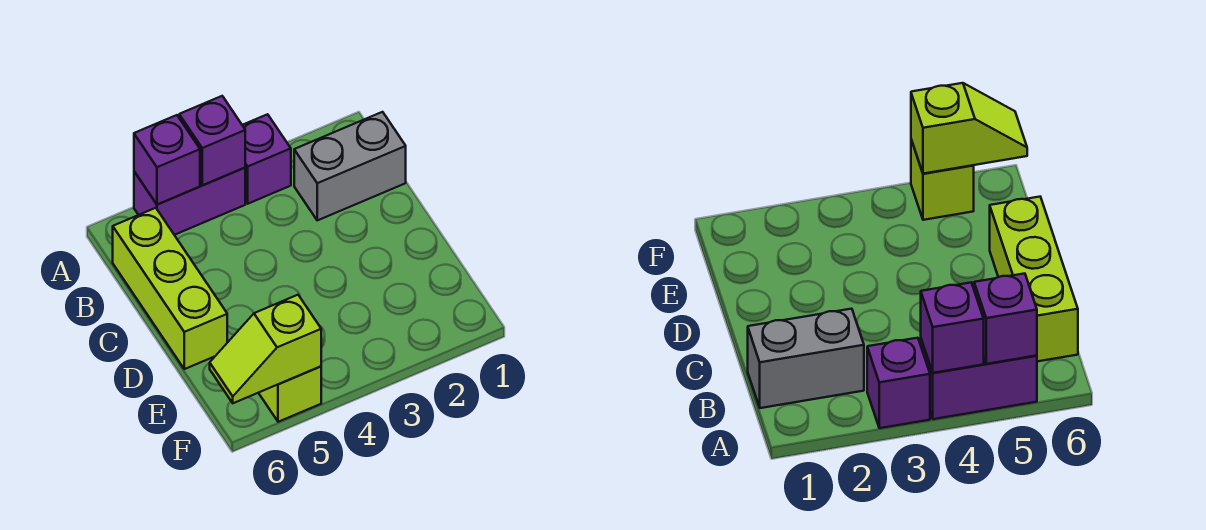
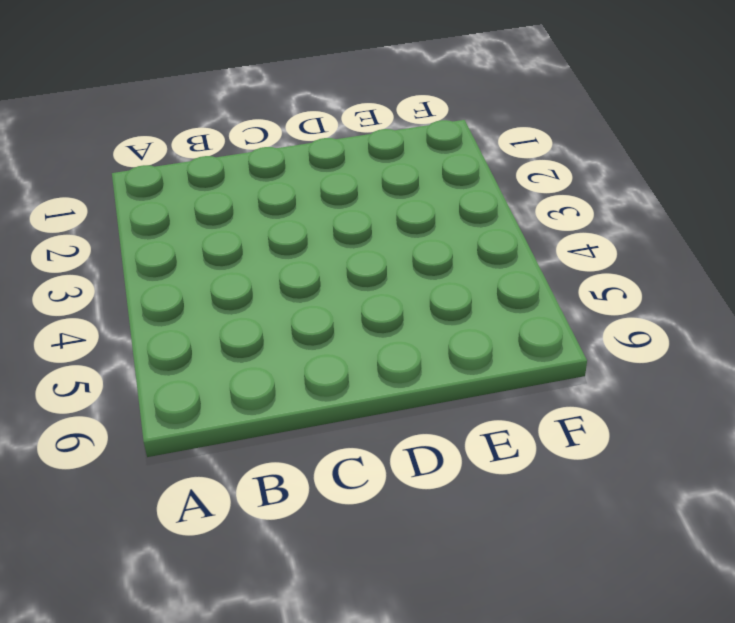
none -> purple brick A3 level 1
none -> purple brick A4:A5 level 1

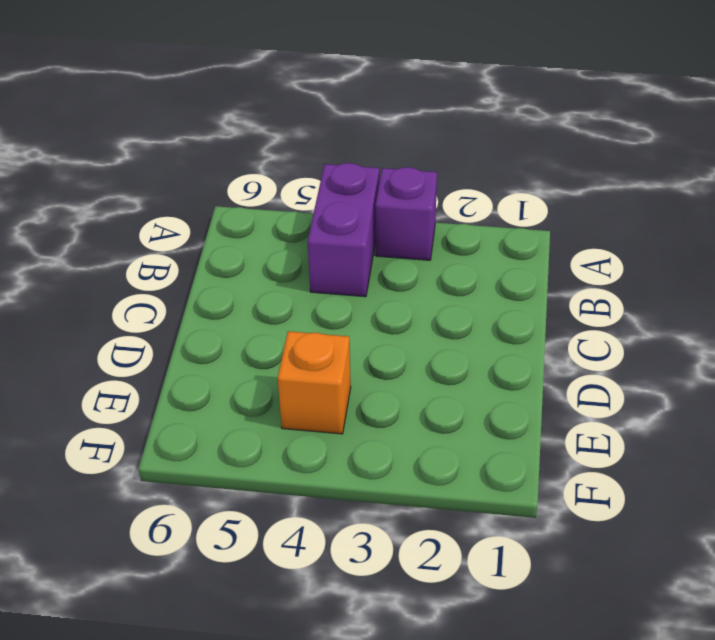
purple brick A4:B4 level 1 -> purple brick A4:A5 level 1
orange brick E4 level 1 -> none
none -> grey brick B1:B2 level 1
none -> lime brick B6:D6 level 1

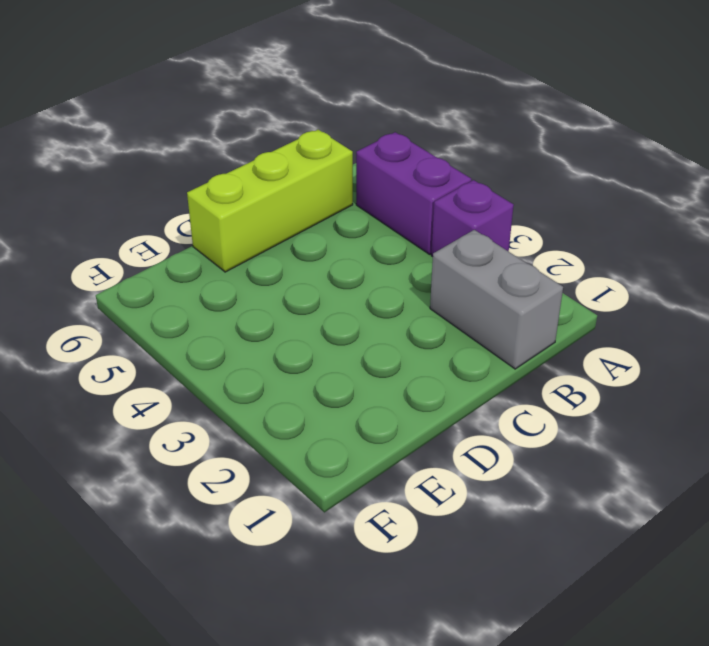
none -> lime brick F5 level 1
none -> purple brick A4 level 2

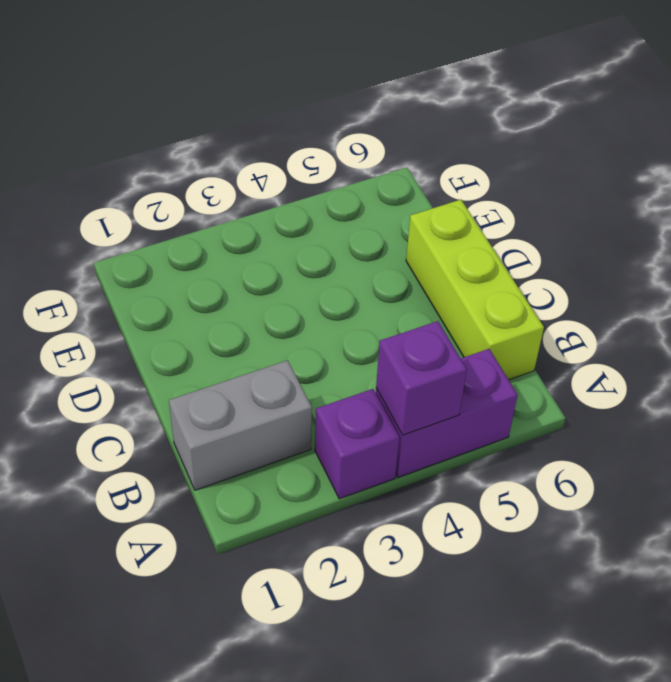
none -> lime brick F5 level 1
none -> purple brick A5 level 2

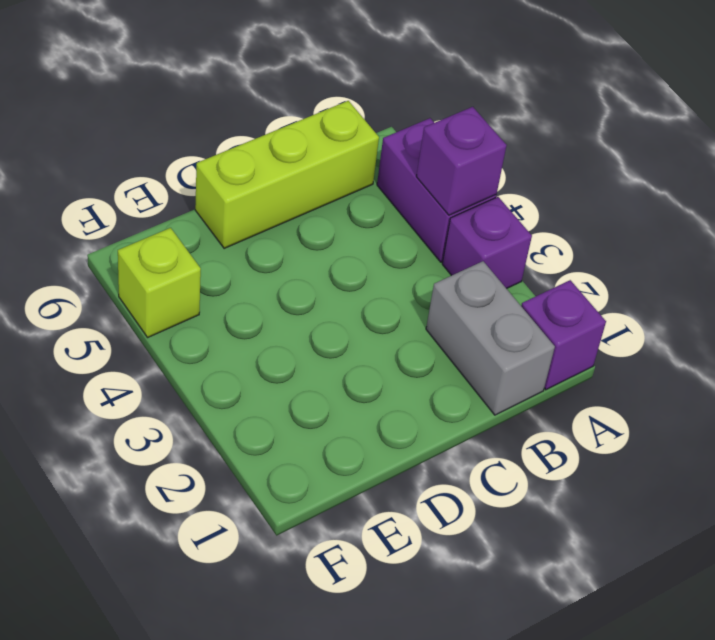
purple brick A1 level 1 -> purple brick A5 level 2
none -> lime slope F5:F6 level 2 top 5

